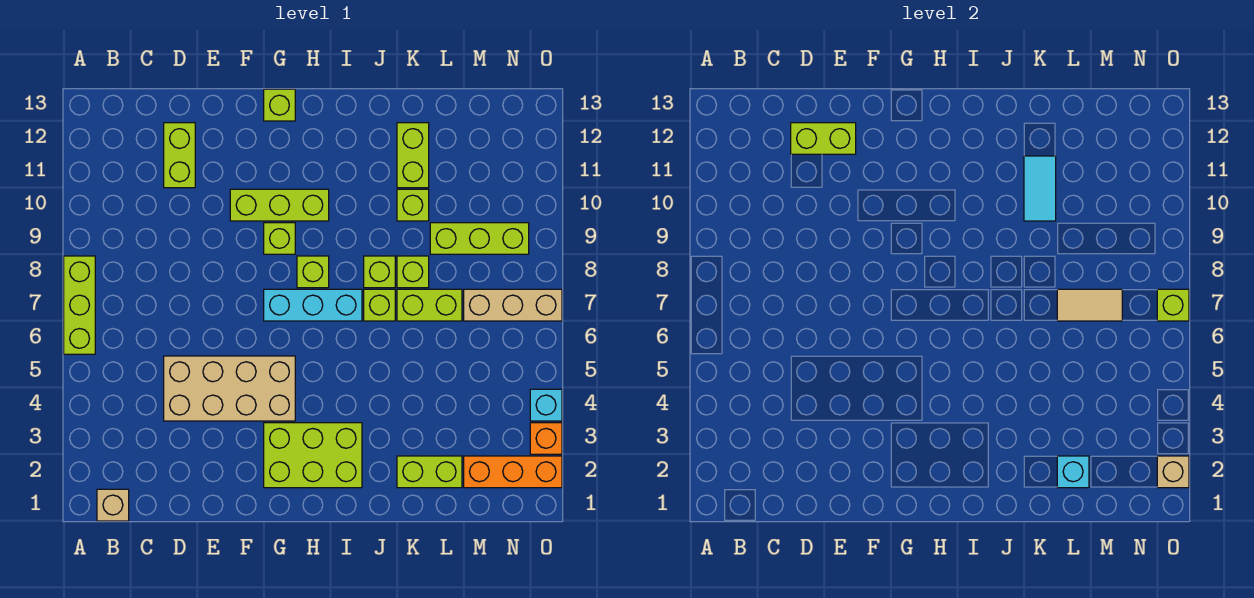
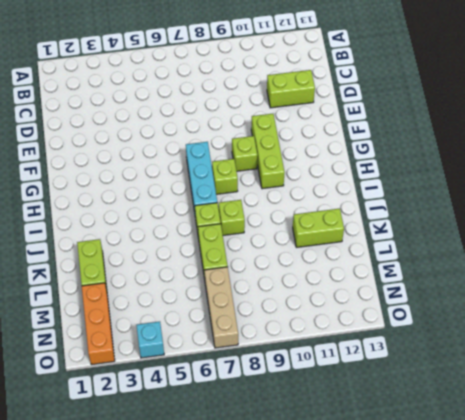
none -> lime brick A6:A8 level 1
none -> tan brick B1 level 1
none -> tan brick D4:G5 level 1

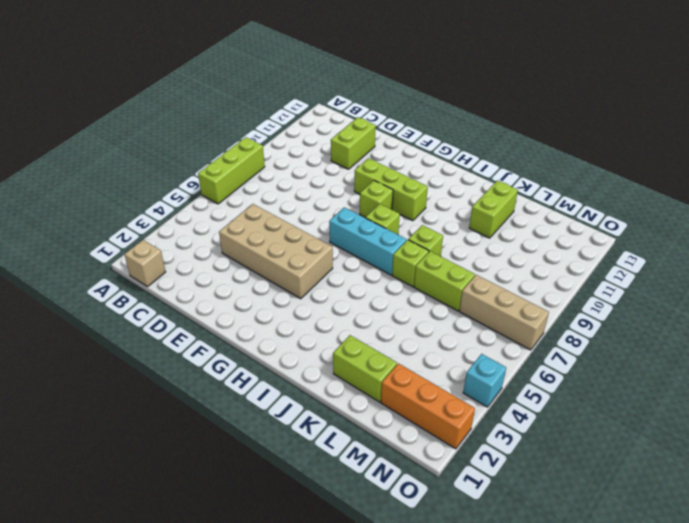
none -> lime brick G2:I3 level 1
none -> lime brick G13 level 1
none -> lime brick K8 level 1

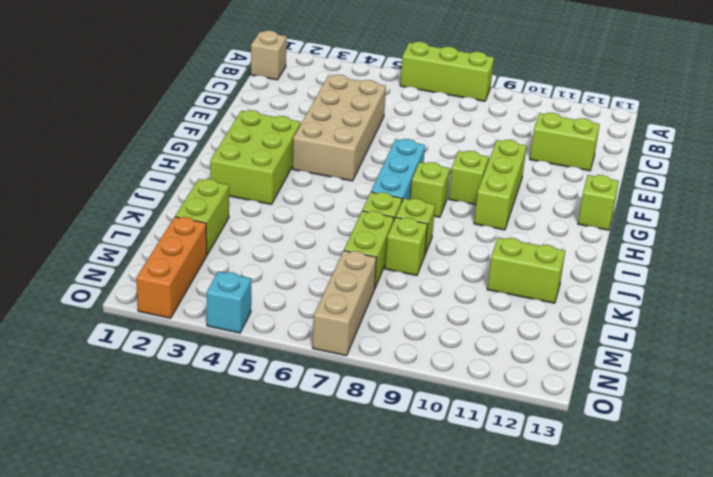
none -> lime brick K10 level 1
none -> lime brick L9:N9 level 1
none -> orange brick O3 level 1

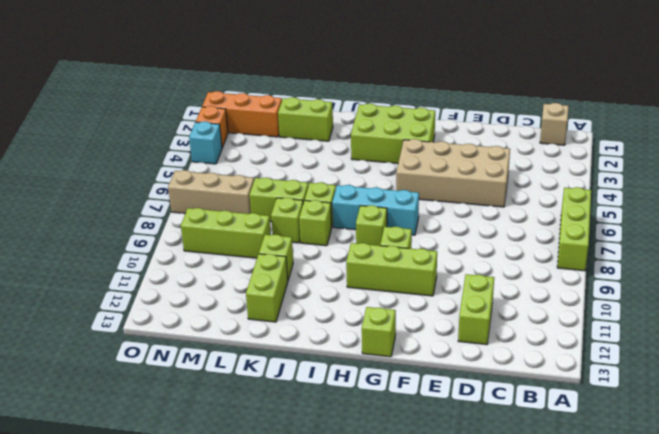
none -> lime brick D12:E12 level 2
none -> cyan tile K10:K11 level 2
none -> cyan brick L2 level 2

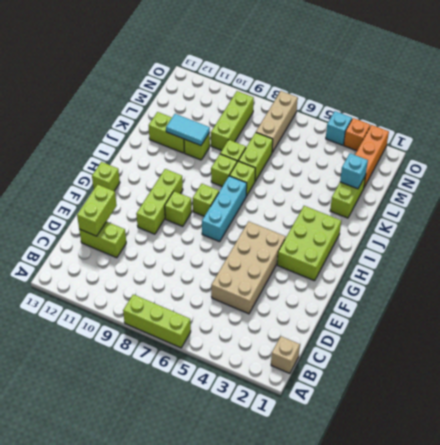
none -> tan tile L7:M7 level 2
none -> tan brick O2 level 2
none -> lime brick O7 level 2

